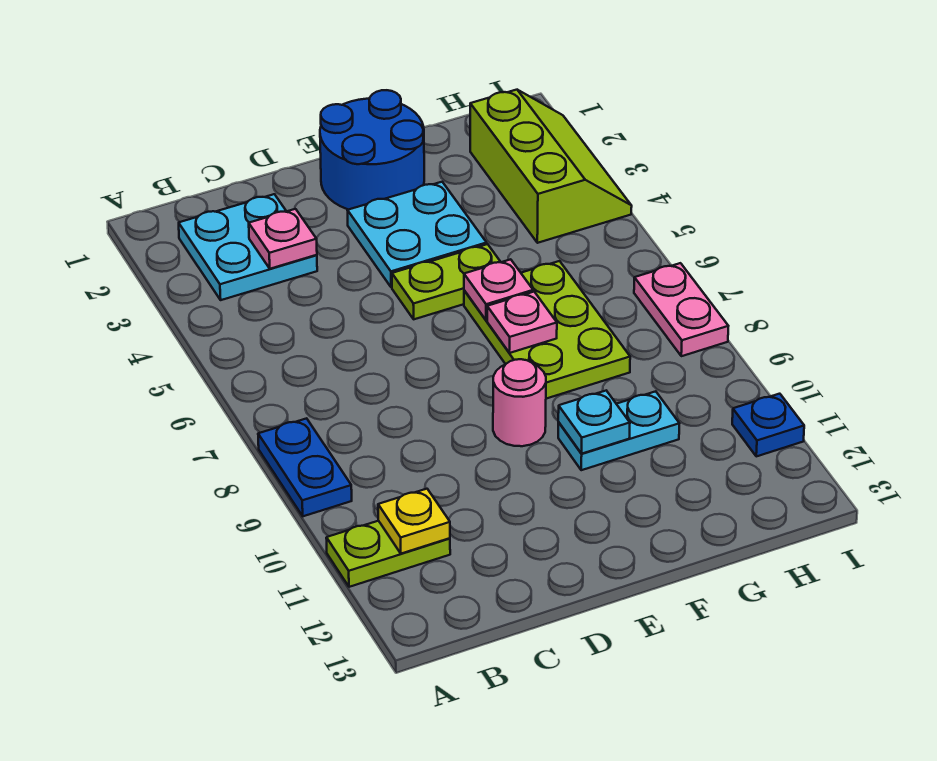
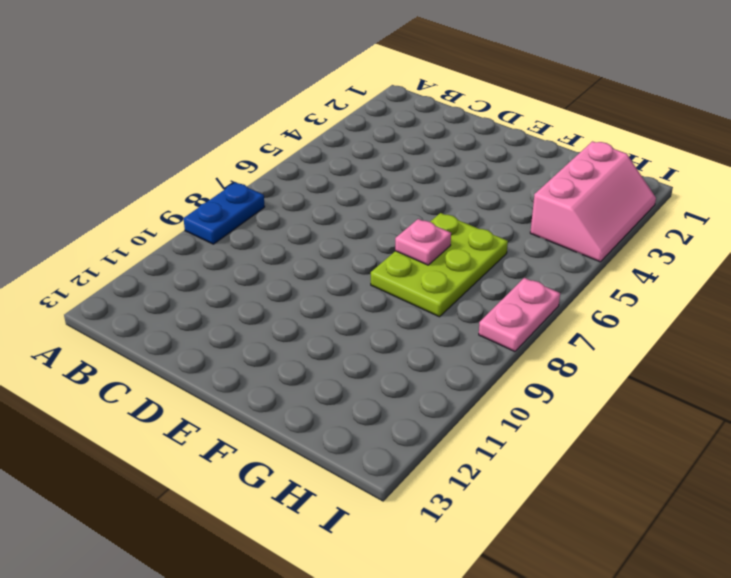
pink slope H2:I4 level 1 top H -> lime slope H2:I4 level 1 top H
none -> lime plate A11:B11 level 1
none -> cyan plate B2:C3 level 1
none -> blue round brick E1:F2 level 1

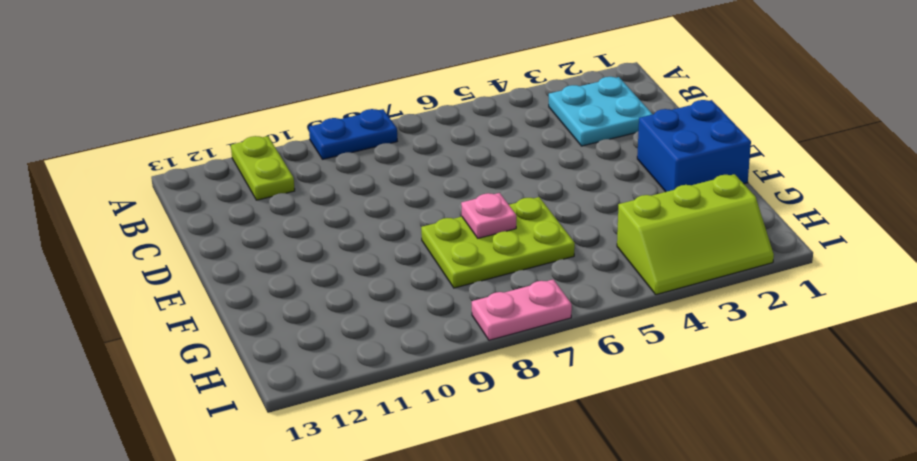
blue brick E1:F2 level 1 -> blue round brick E1:F2 level 1
none -> cyan plate E3:F4 level 1
none -> lime plate E5:F5 level 1
none -> pink round brick E9 level 1

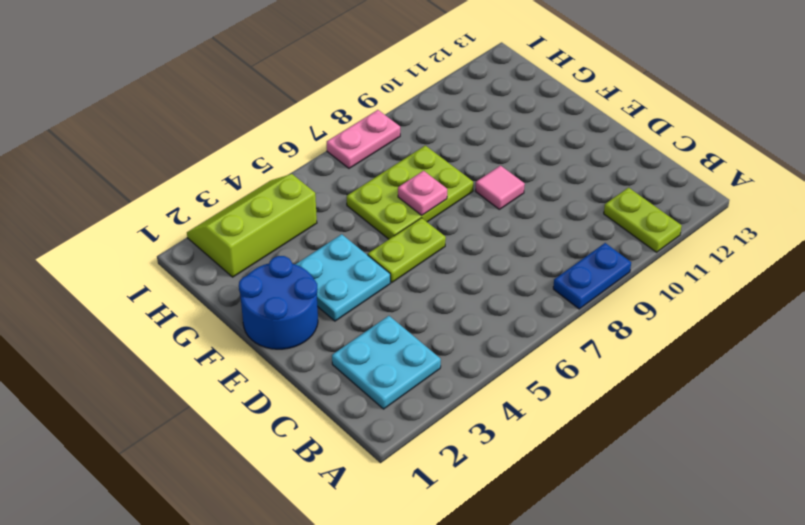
lime plate E5:E6 level 1 -> lime plate E5:F5 level 1
pink tile E9 level 1 -> pink round brick E9 level 1
none -> cyan plate F10:G10 level 1
none -> blue plate I11 level 1
none -> yellow plate B11 level 2

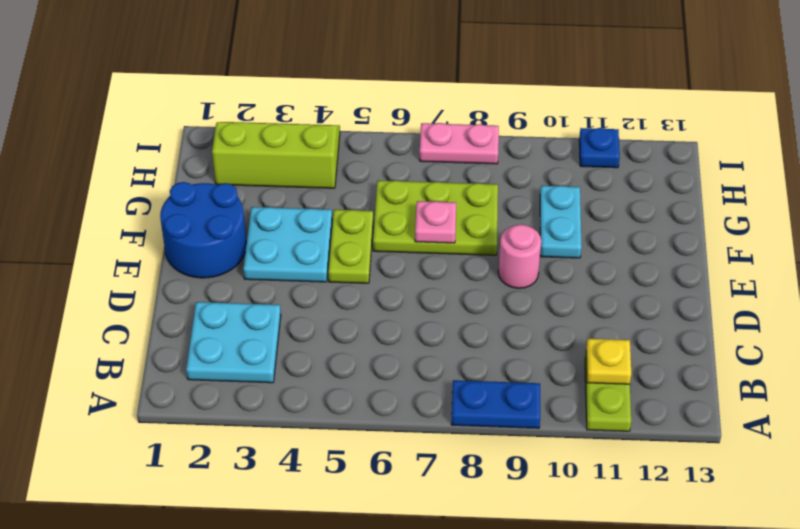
none -> pink plate C3 level 2
none -> pink plate F6 level 2
none -> cyan plate F10 level 2

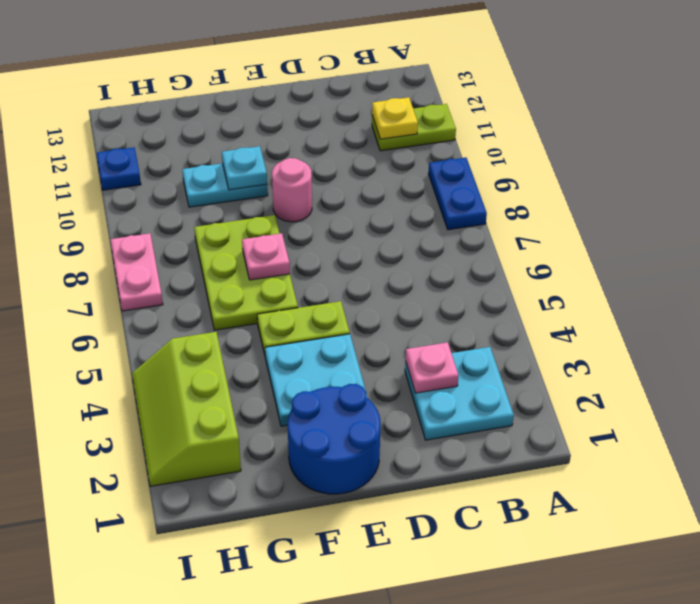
none -> pink plate F6 level 2

